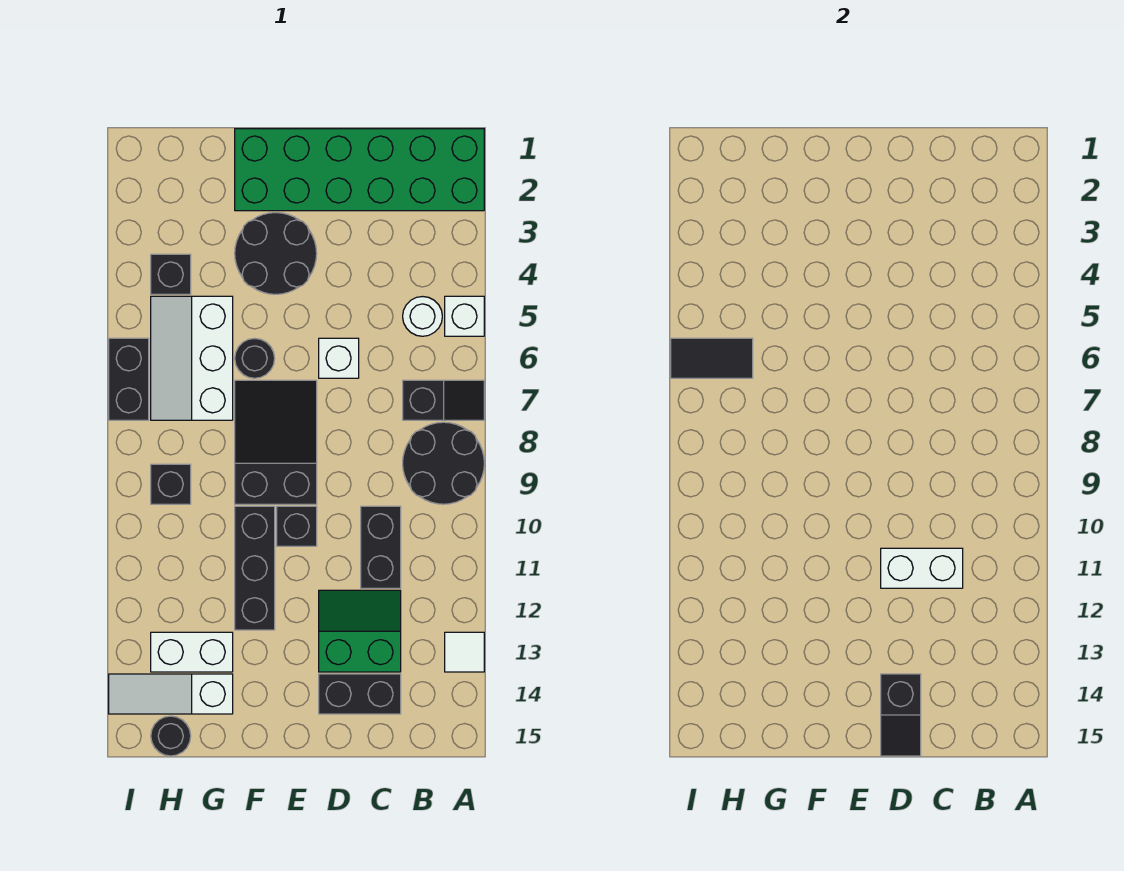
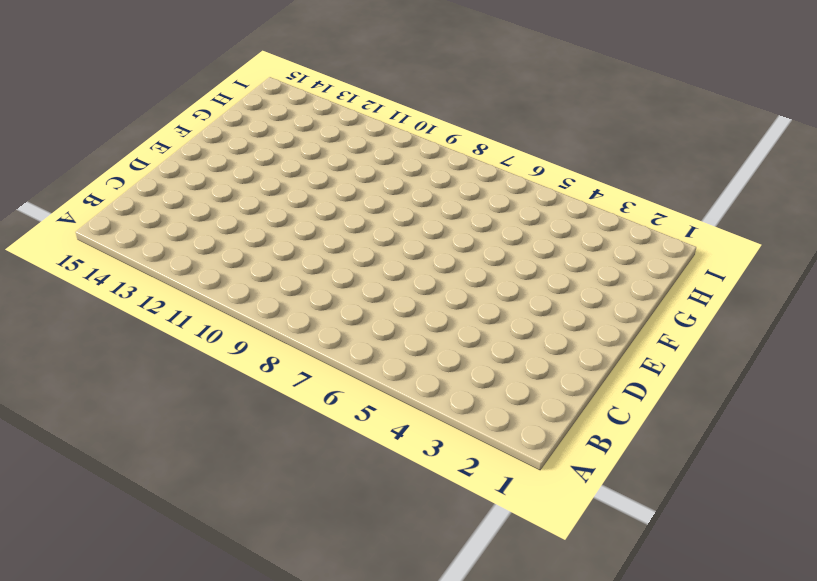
none -> green brick A1:F2 level 1
none -> white brick A5 level 1
none -> black slope A7:B7 level 1 top B

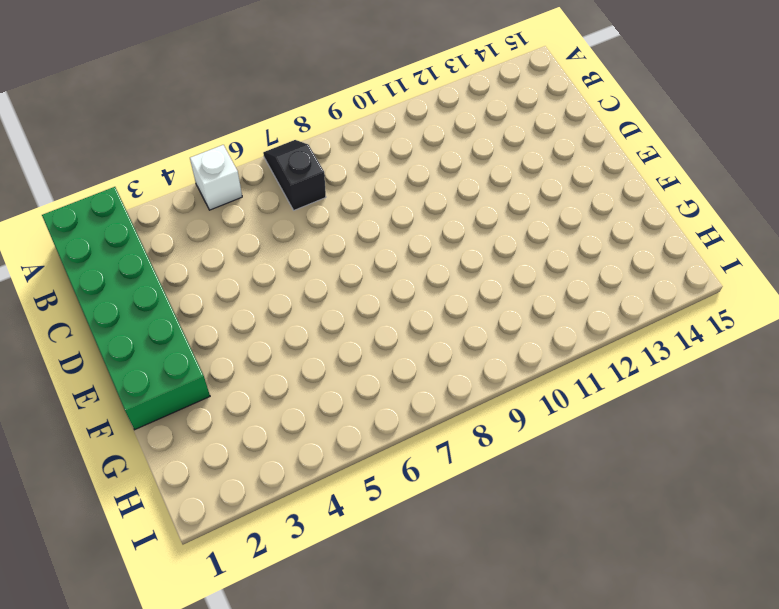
none -> black round brick A8:B9 level 1
none -> white tile A13 level 1
none -> white round brick B5 level 1

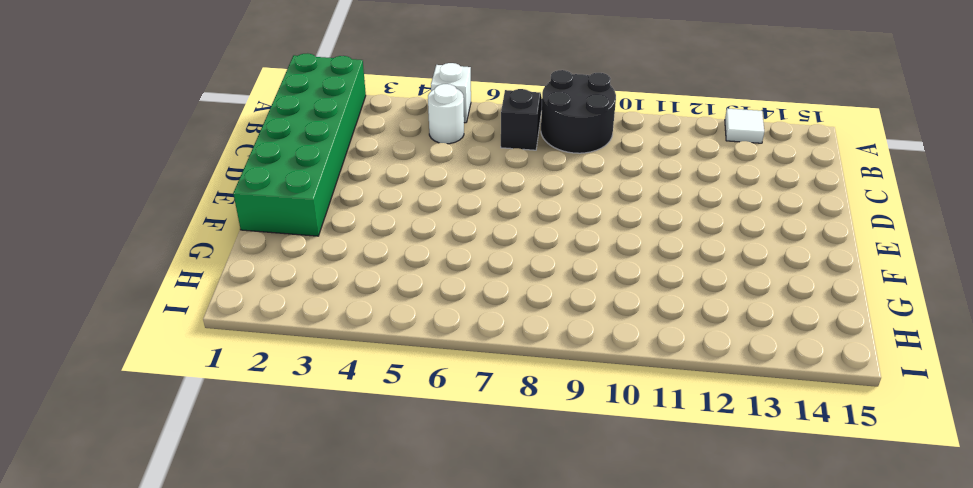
none -> black brick C10:C11 level 1
none -> green slope C12:D13 level 1 top 13
none -> black brick C14:D14 level 1

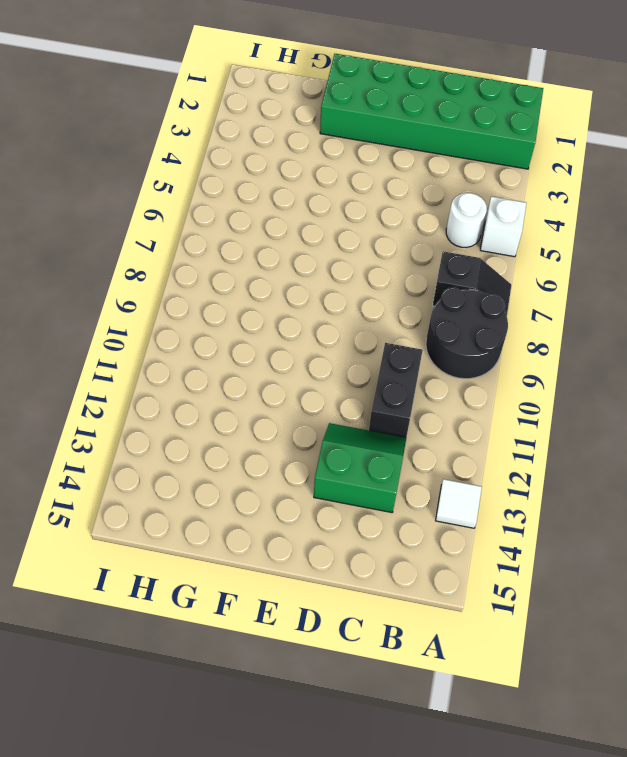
none -> black brick C14:D14 level 1
none -> white brick D6 level 1
none -> black round brick E3:F4 level 1

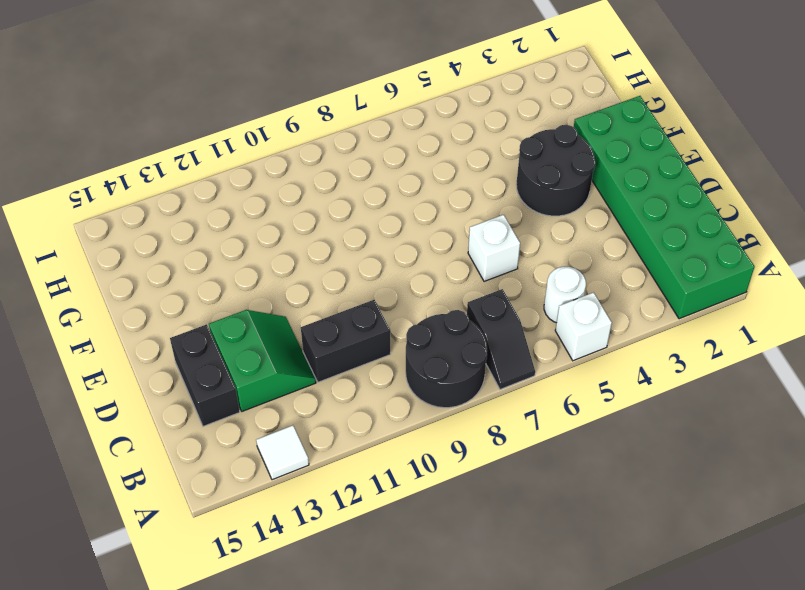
none -> black slope E7:F9 level 1 top 9
none -> black brick E10 level 1
none -> black round brick F6 level 1

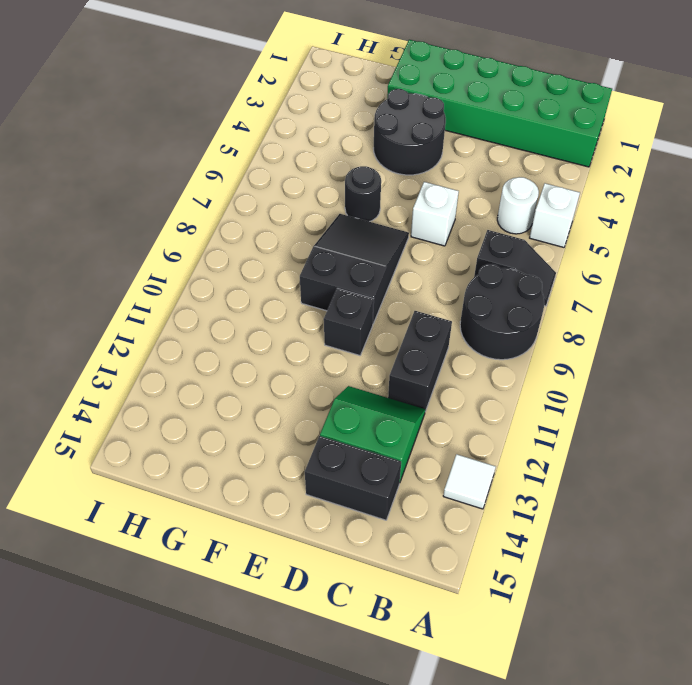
none -> black brick F10:F12 level 1
none -> white slope G5:H7 level 1 top G
none -> white brick G13:H13 level 1

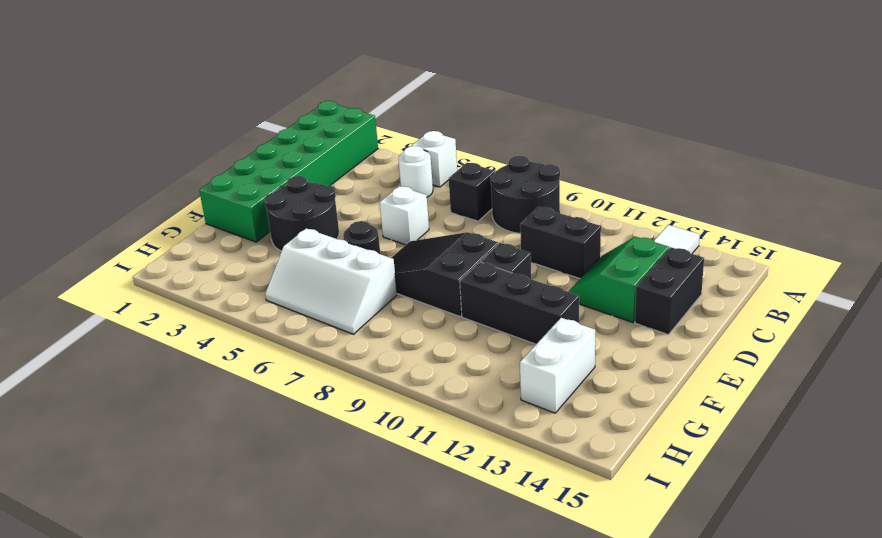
none -> white slope G14:I14 level 1 top G
none -> black brick H4 level 1
none -> black brick H9 level 1

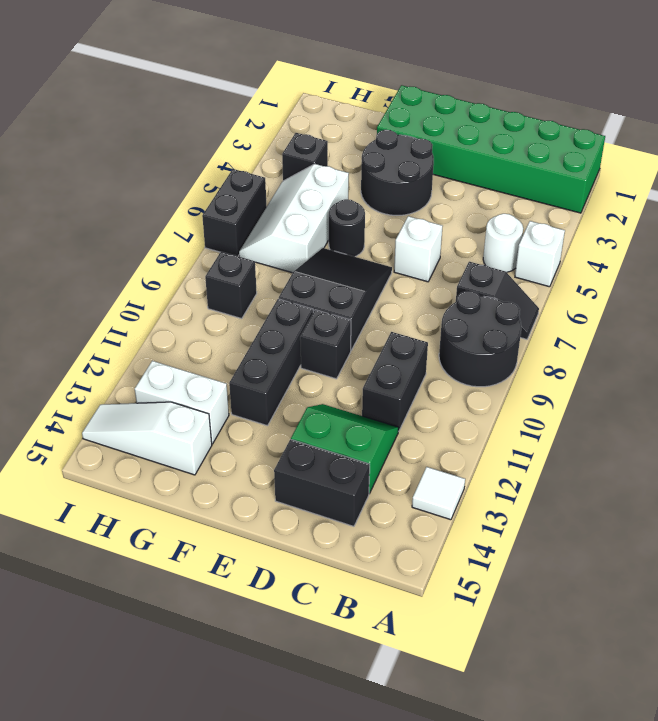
none -> black round brick H15 level 1
none -> white brick C11:D11 level 2
none -> black slope D14:D15 level 2 top 14

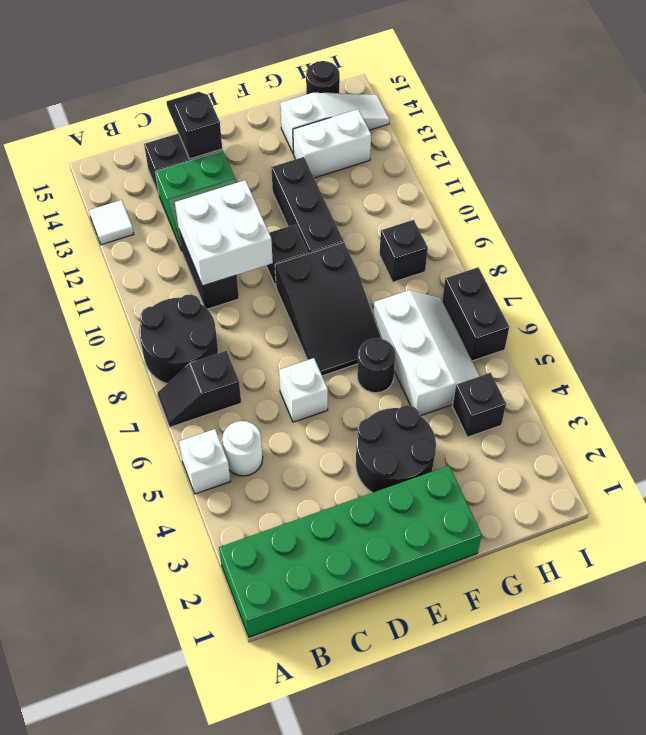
white brick C10:D11 level 2 -> white brick C11:D11 level 2
none -> black tile H6:I6 level 2

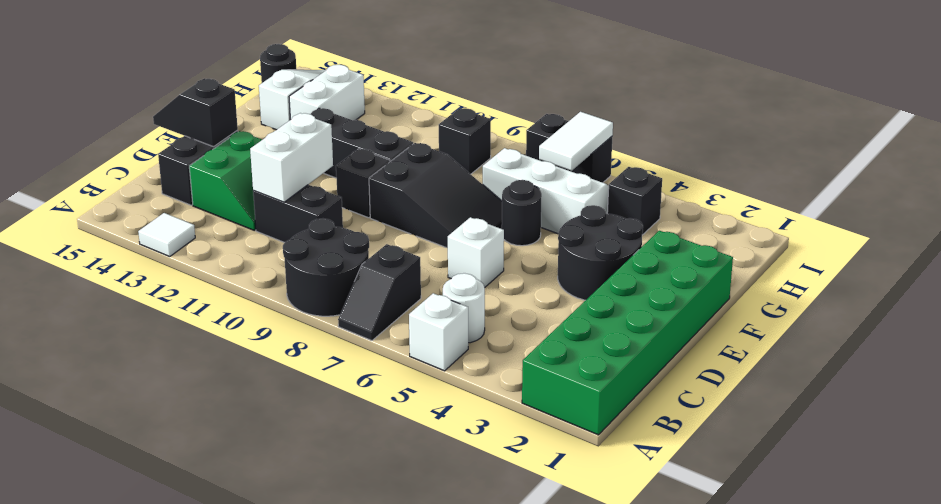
white tile H6:I6 level 2 -> black tile H6:I6 level 2

